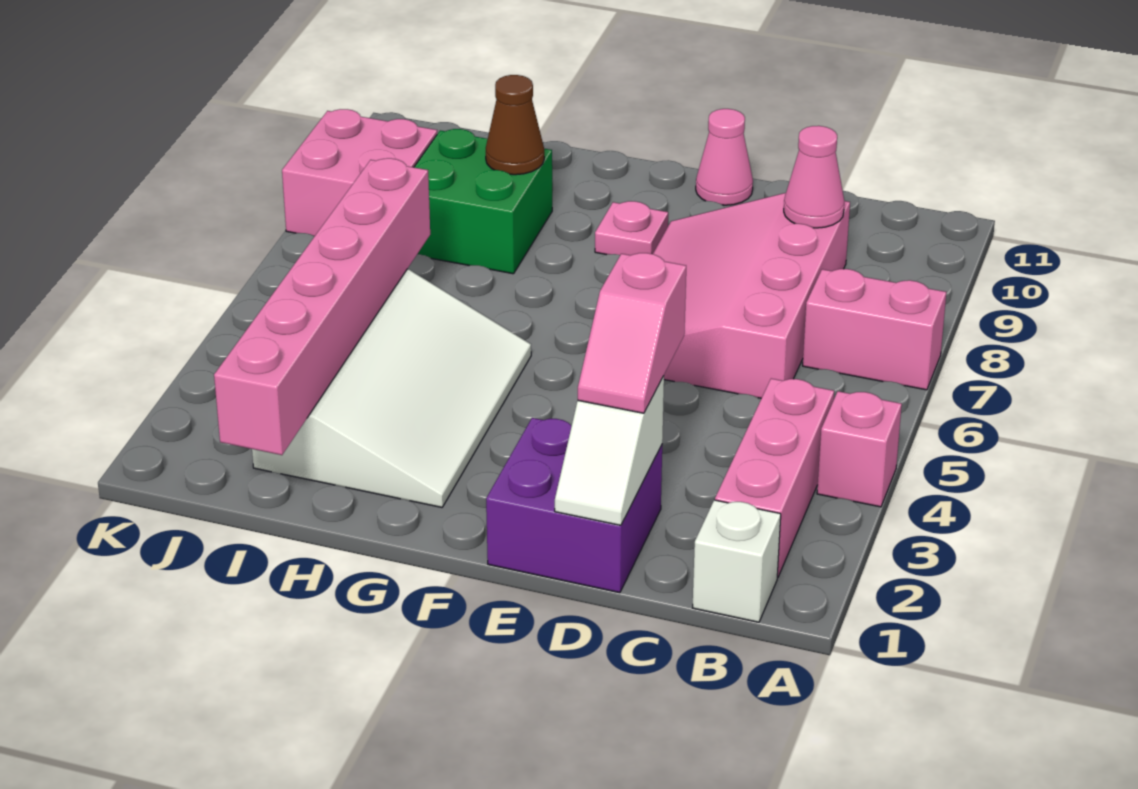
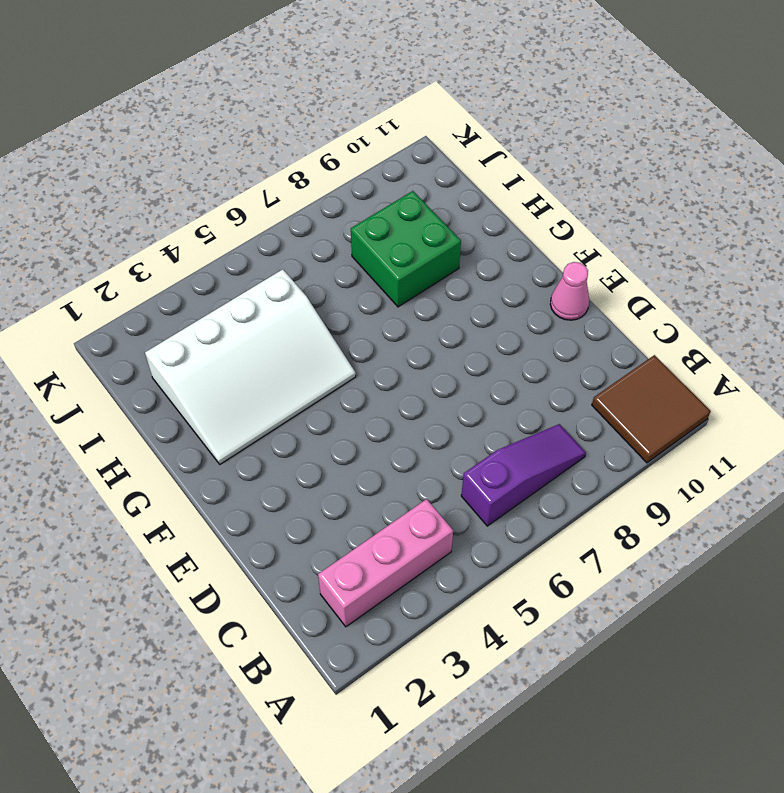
brown tile A10:B11 level 1 -> none
purple slope B6:B8 level 1 top 6 -> pink brick A7:B7 level 1
none -> pink brick A4 level 1
none -> white brick B1 level 1
none -> pink slope C6:E9 level 1 top C

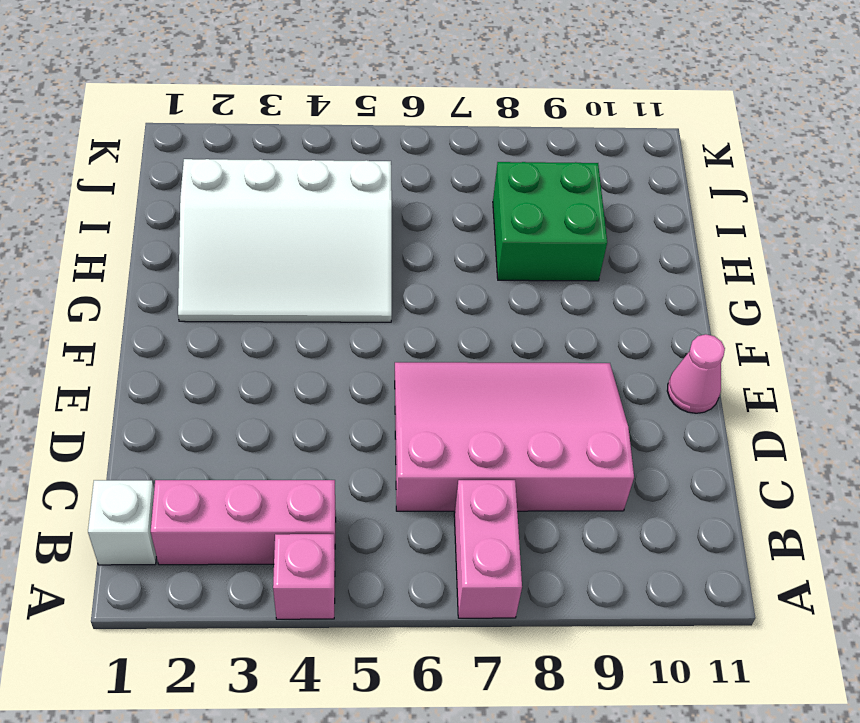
none -> purple brick D1:E2 level 1
none -> pink plate F9 level 1
none -> pink brick J8:K9 level 1

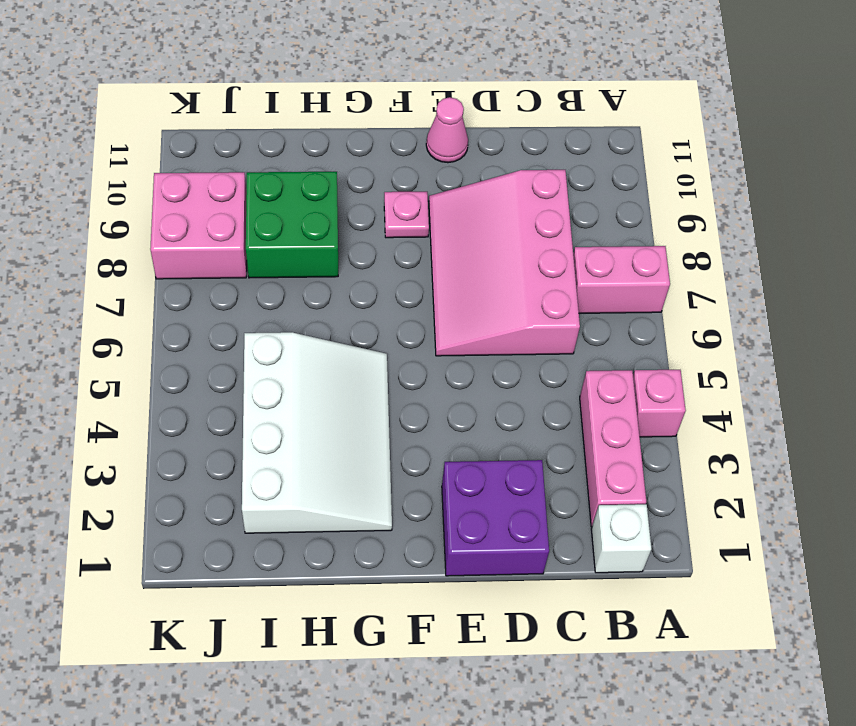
none -> pink cone C9 level 2
none -> white slope D1:D2 level 2 top 2
none -> brown cone H9 level 2

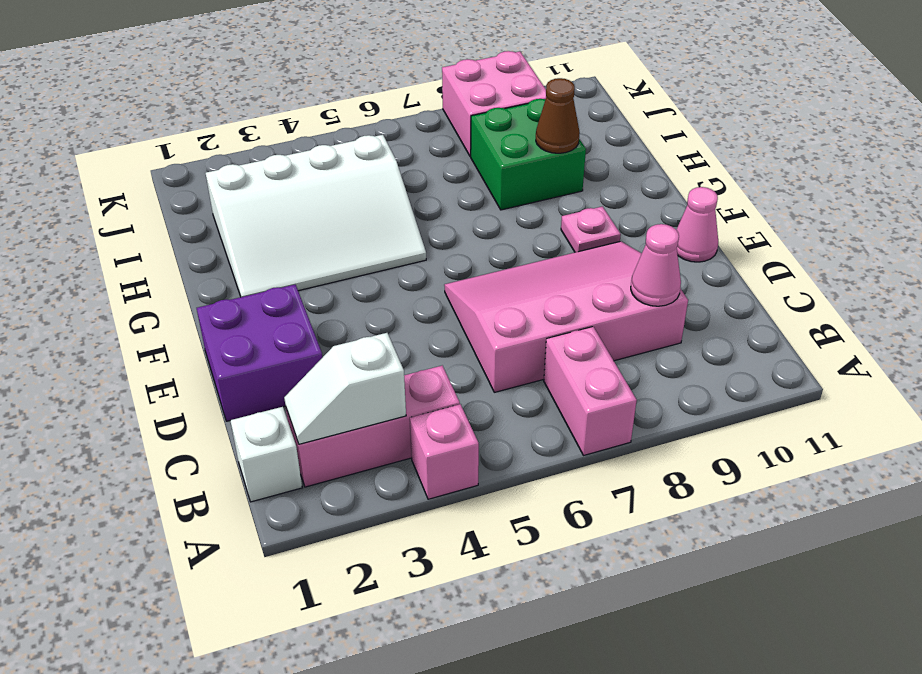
white slope B2:B3 level 2 top 3 -> white slope D1:D2 level 2 top 2
none -> pink brick I1:I6 level 2
none -> pink slope D2:D3 level 3 top 3

